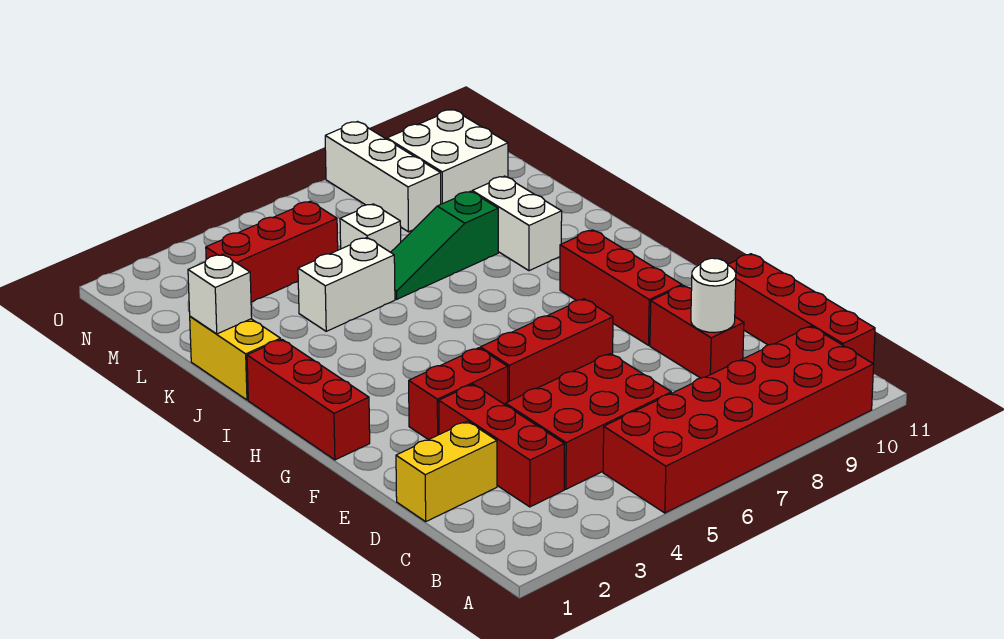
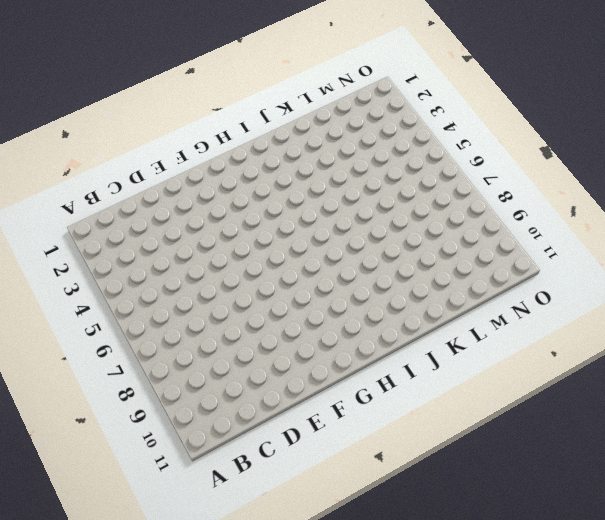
none -> red brick A5:B10 level 1
none -> red brick B11:E11 level 1
none -> red brick C3:E3 level 1

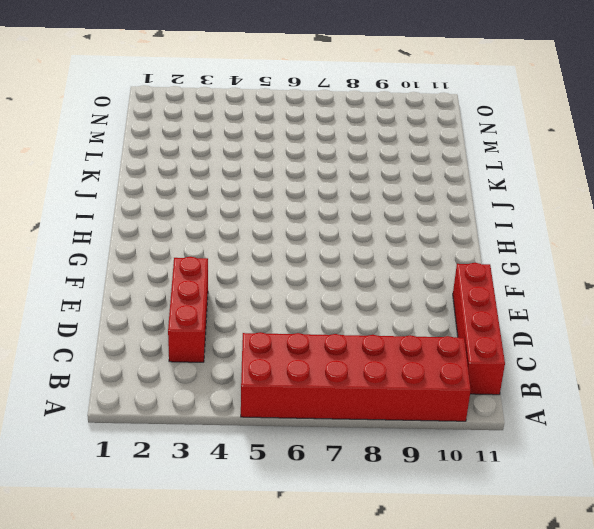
none -> red brick C4:D6 level 1
none -> yellow brick D1:D2 level 1
none -> red brick D9:E9 level 1

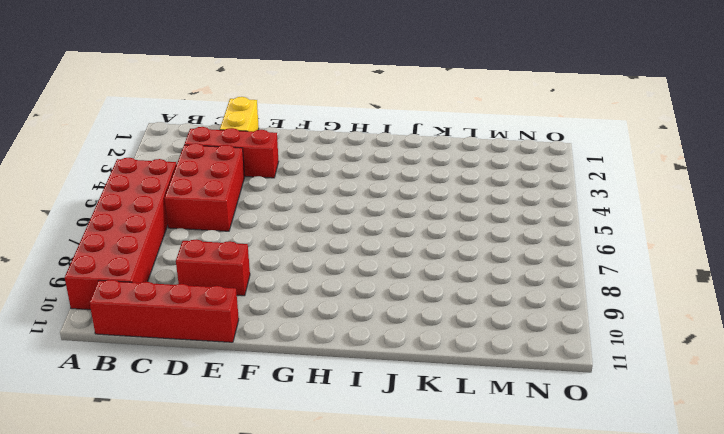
none -> red brick F3:F4 level 1
none -> red brick F5:F7 level 1
none -> red brick F9:H9 level 1

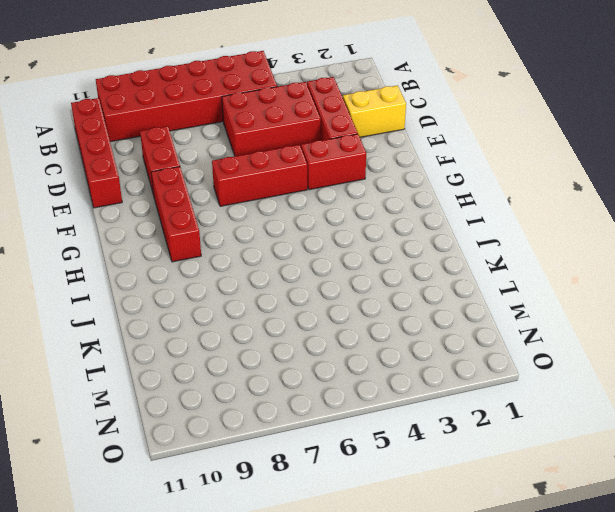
none -> red brick G1:I1 level 1
none -> yellow brick J1:K1 level 1
none -> white brick J9:K9 level 1

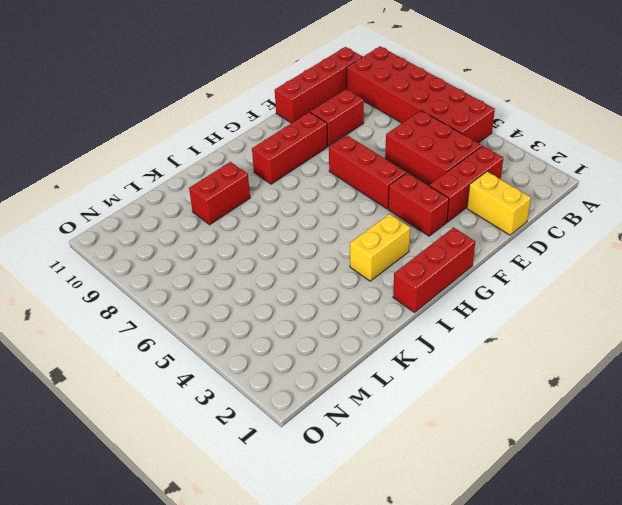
yellow brick H3:I3 level 1 -> yellow brick J1:K1 level 1
red brick J9:K9 level 1 -> white brick J9:K9 level 1
none -> white brick K4:K5 level 1
none -> green slope K6:K8 level 1 top 8
none -> white brick L6 level 1

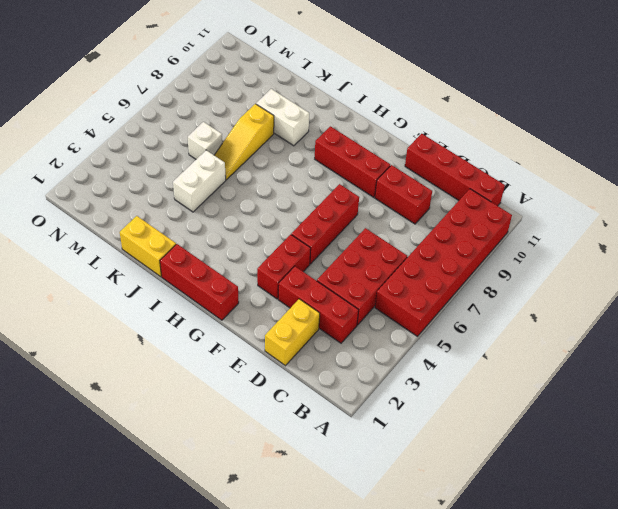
yellow slope K6:K8 level 1 top 8 -> green slope K6:K8 level 1 top 8
none -> red brick M3:M5 level 1
none -> white brick M8:O8 level 1
none -> white brick M9:N10 level 1

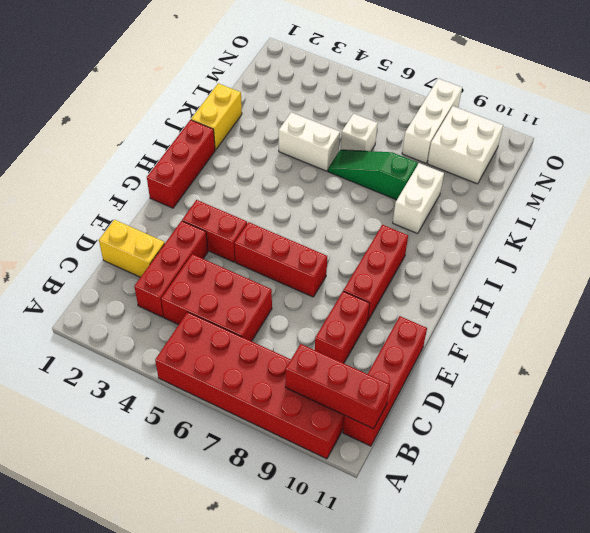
red brick B9:B11 level 2 -> red brick M3:M5 level 1
none -> white round brick D9 level 2
none -> white brick K1 level 2

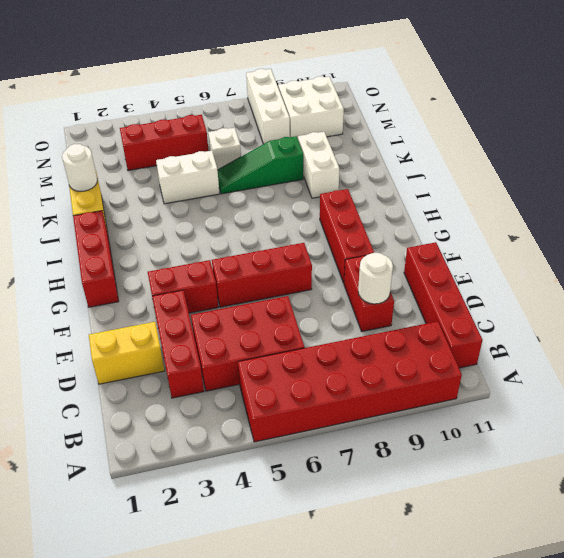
white round brick K1 level 2 -> white brick K1 level 2

